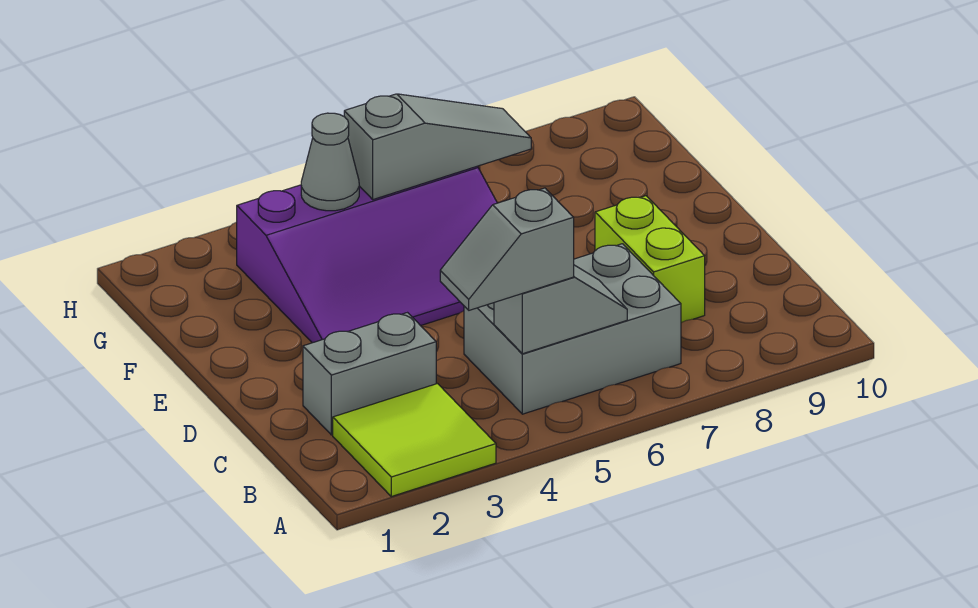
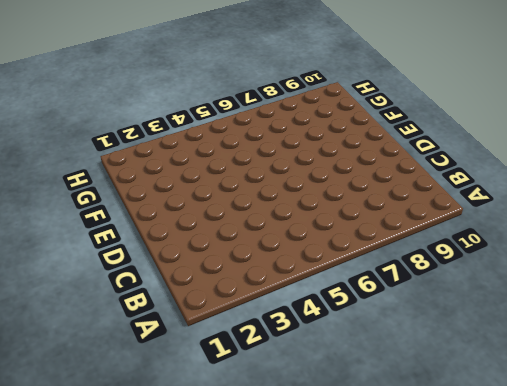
none -> lime tile A2:B3 level 1
none -> grey brick B5:C7 level 1

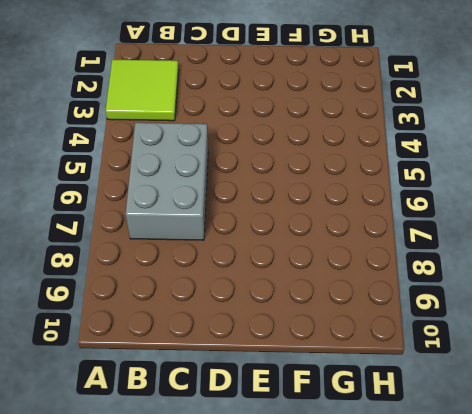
none -> grey brick C2:C3 level 1
none -> lime brick C8:D8 level 1

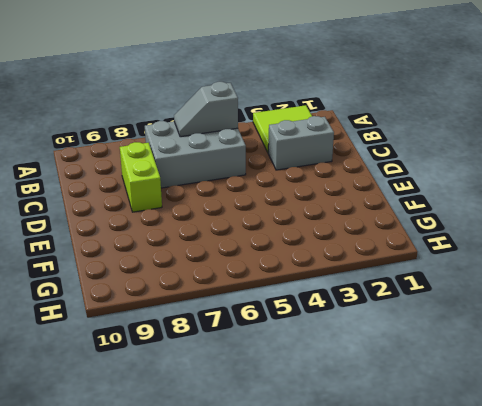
none -> purple slope E3:G6 level 1 top G
none -> grey cone G4 level 2

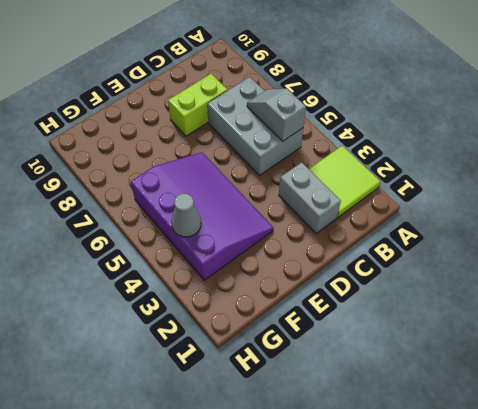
none -> grey slope G5:G7 level 2 top 5
none -> grey slope B4:B5 level 3 top 5

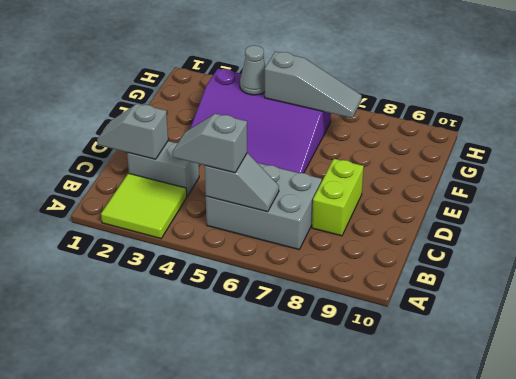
grey slope C1:C2 level 2 top 2 -> none

